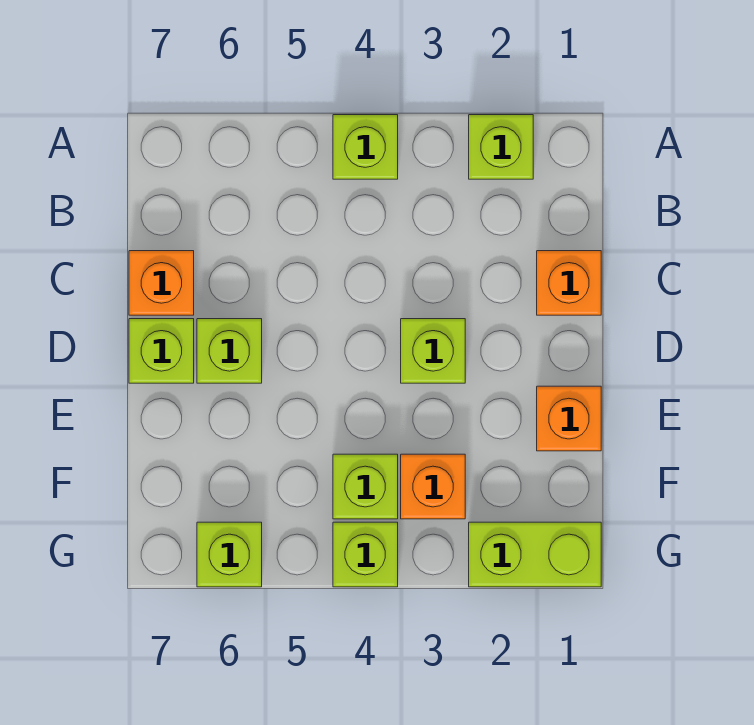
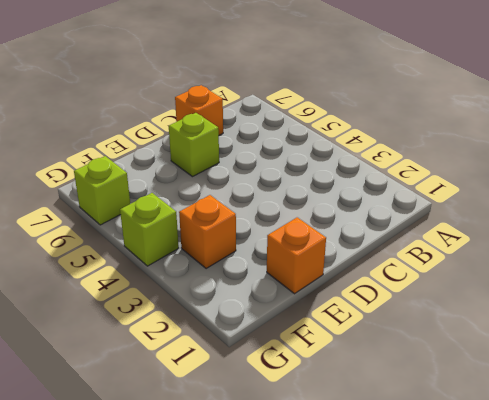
none -> lime brick A2 level 1
none -> lime brick A4 level 1
none -> orange brick C1 level 1

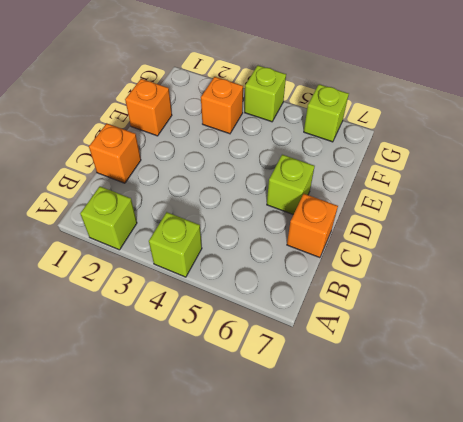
none -> lime brick D3 level 1
none -> lime brick D7 level 1
none -> lime brick F4 level 1

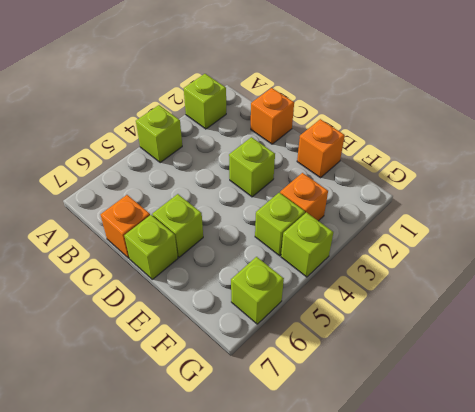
none -> lime brick G1:G2 level 1

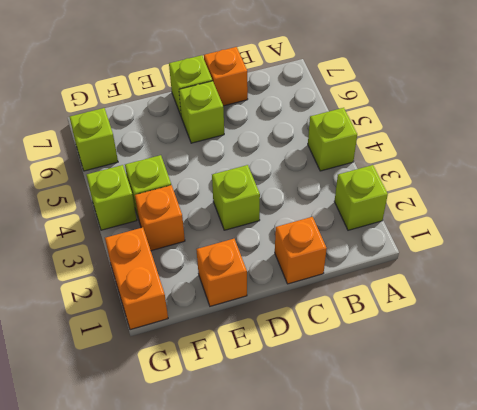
orange brick G1:G2 level 1 -> lime brick G1:G2 level 1

